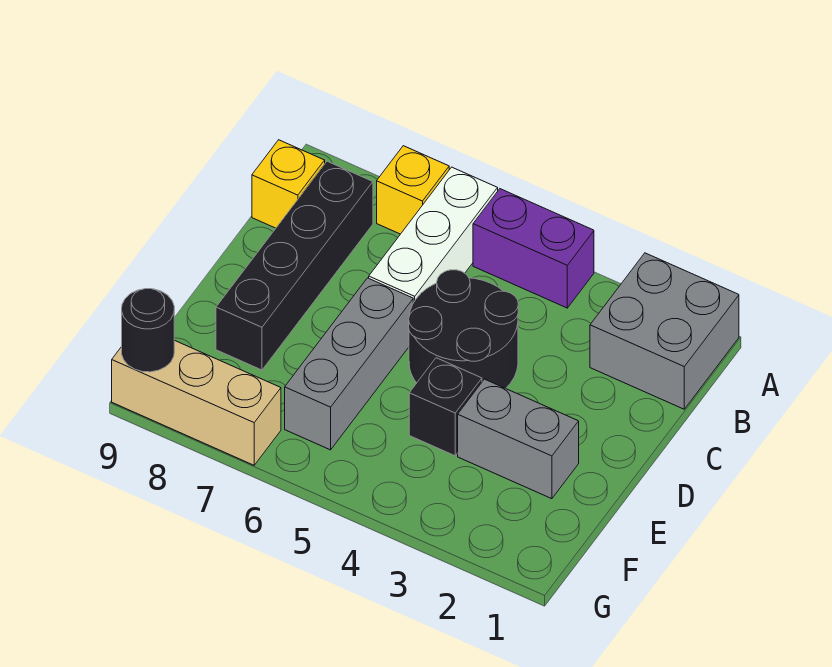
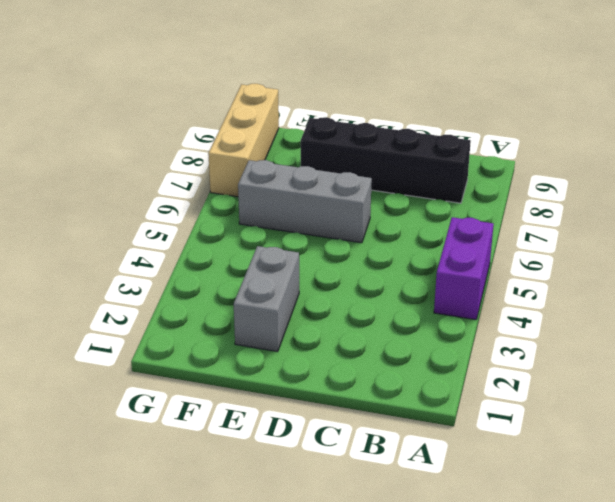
none -> grey brick A1:B2 level 1
none -> white brick A6:C6 level 1
none -> yellow brick A7 level 1

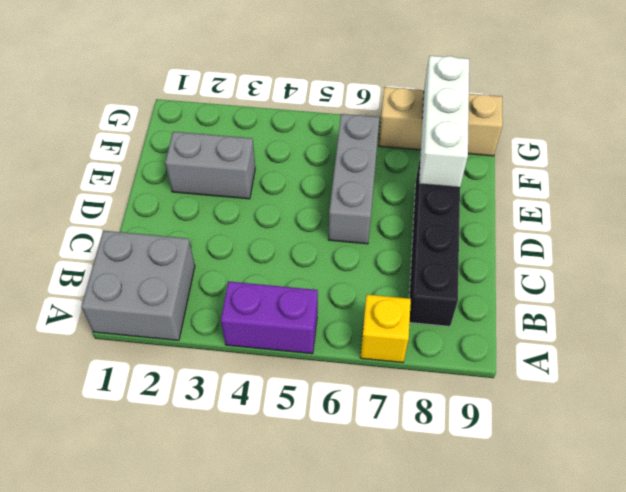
white brick E8:G8 level 2 -> white brick A6:C6 level 1
none -> yellow brick B9 level 1
none -> black round brick C4:D5 level 1
none -> black brick E4 level 1

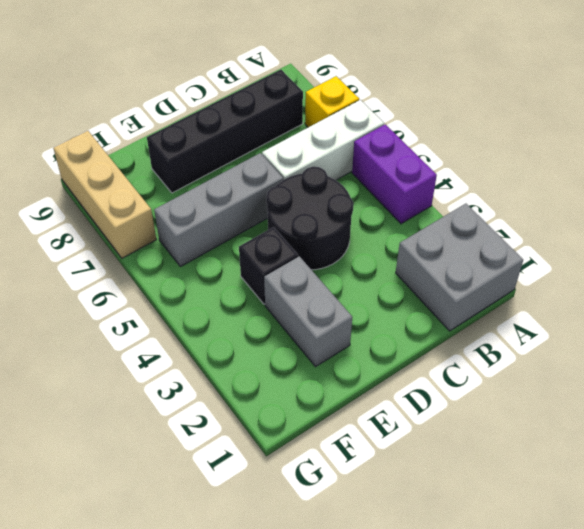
none -> yellow brick B9 level 1
none -> black round brick G9 level 2

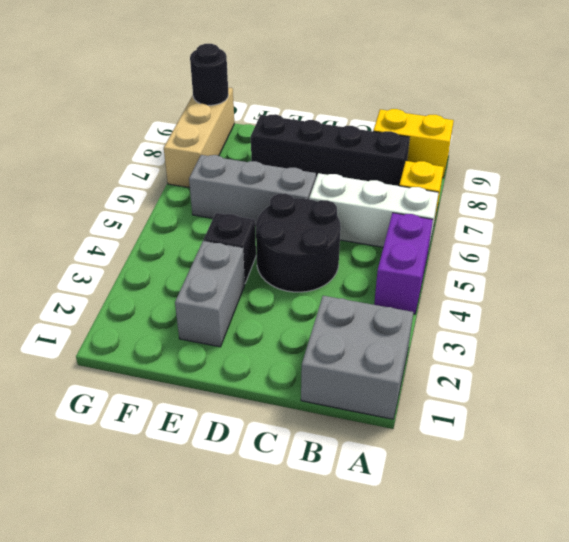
yellow brick A9:B9 level 1 -> yellow brick B9 level 1

